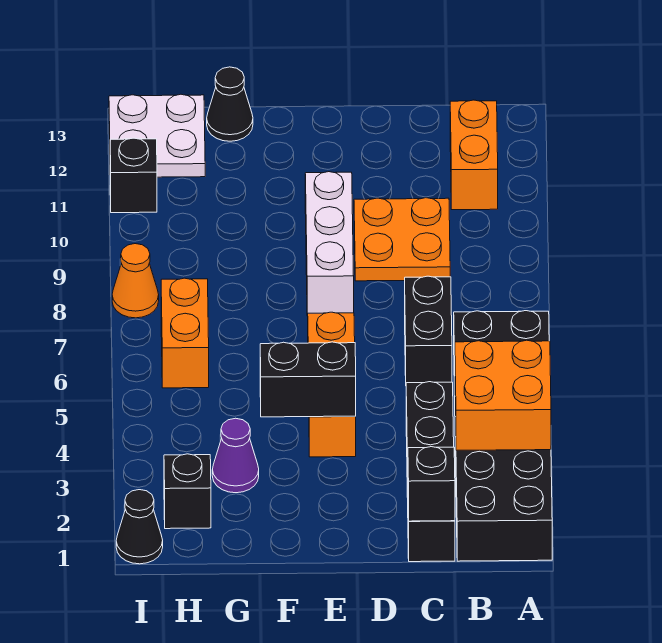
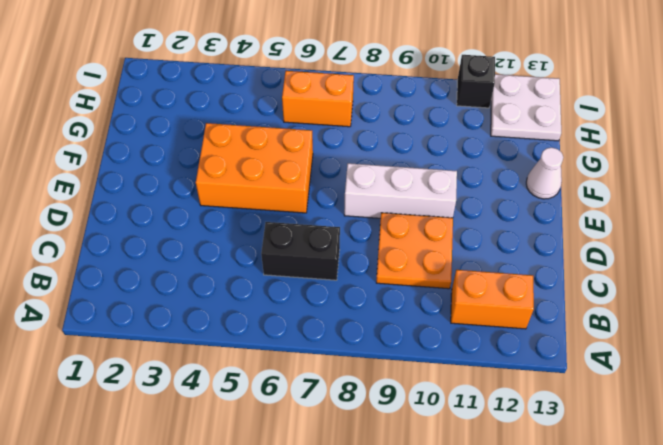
orange brick E4:F6 level 1 -> orange brick E4:E6 level 1
white cone F13 level 1 -> none
none -> black brick A1:B6 level 1
none -> black brick C1:C4 level 1
none -> purple cone G3 level 1

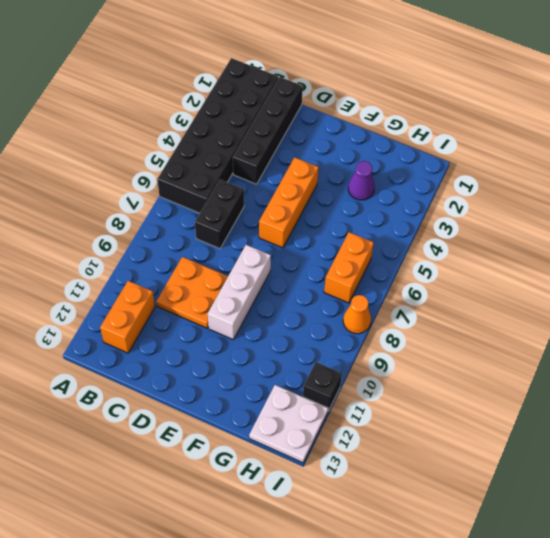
none -> black cone G13 level 1
none -> black brick H2 level 1
none -> black cone I1 level 1

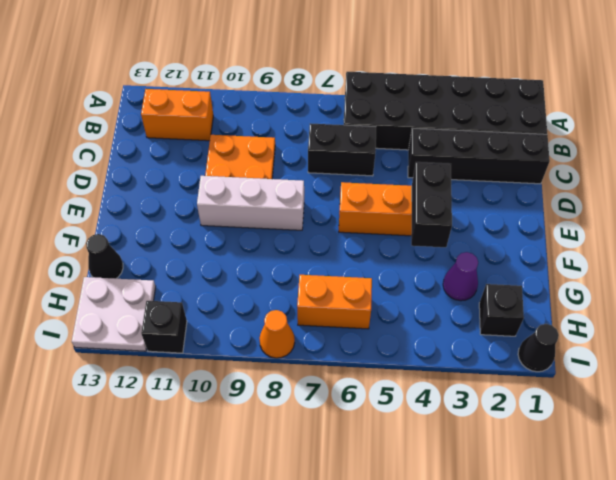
none -> orange brick A3:B4 level 2
none -> black brick C1 level 2

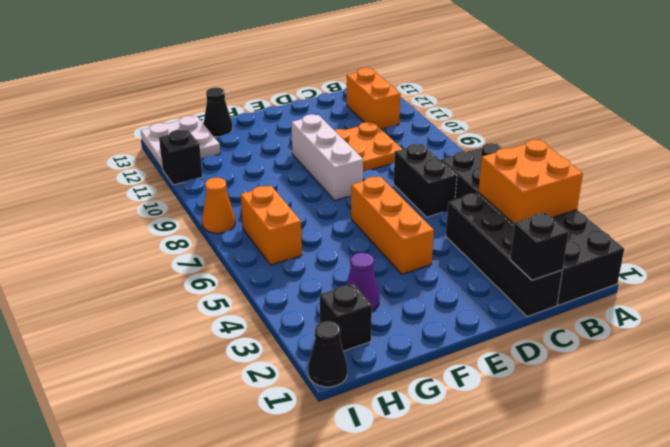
none -> black brick E4:F4 level 2

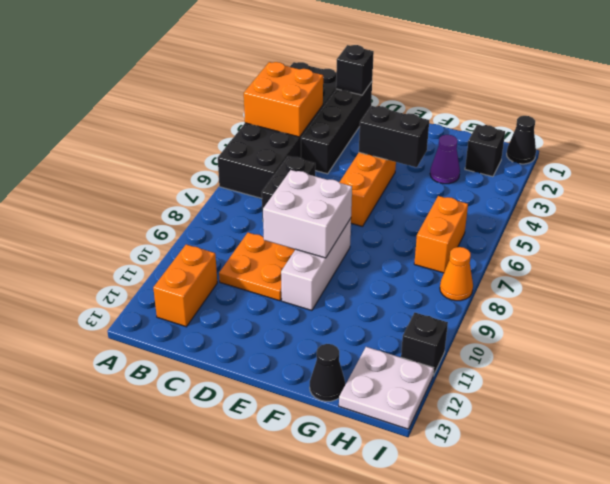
white brick D8:E9 level 2 -> none

